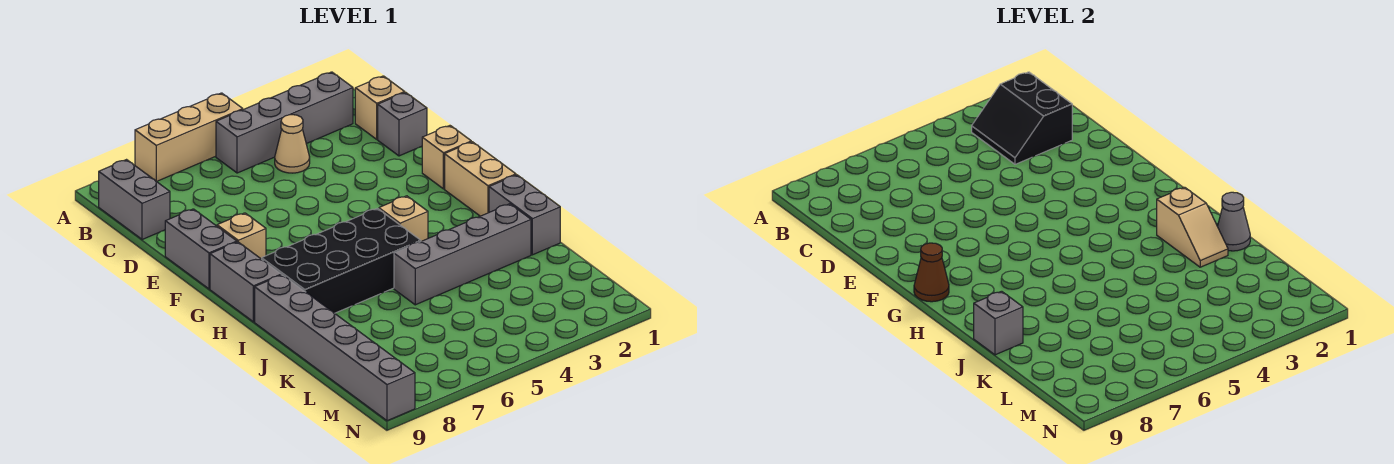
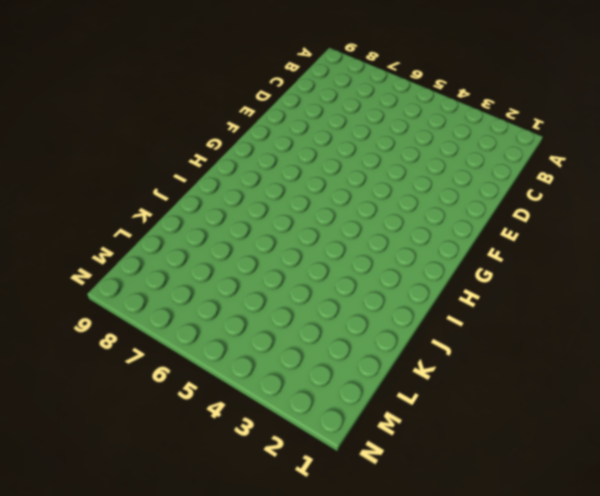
none -> tan brick A5:A7 level 1
none -> grey brick B2:B5 level 1
none -> grey brick B9:C9 level 1

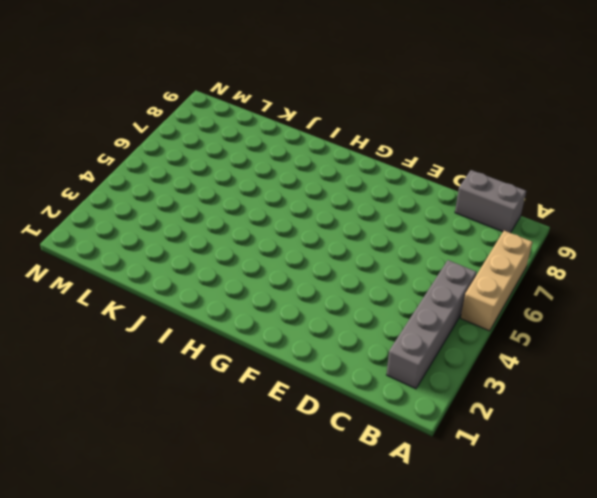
none -> tan brick C1 level 1
none -> tan cone C4 level 1
none -> grey brick D1 level 1

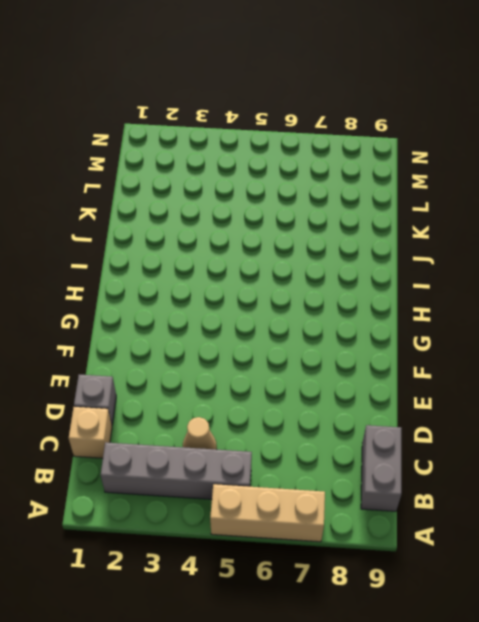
none -> grey brick E9:F9 level 1
none -> tan brick F1 level 1
none -> tan brick F8 level 1

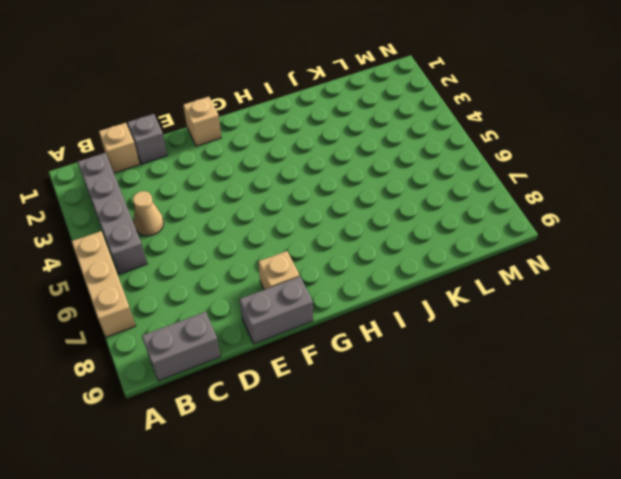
none -> tan brick G1:H1 level 1
none -> grey brick G9:H9 level 1
none -> tan brick H4 level 1

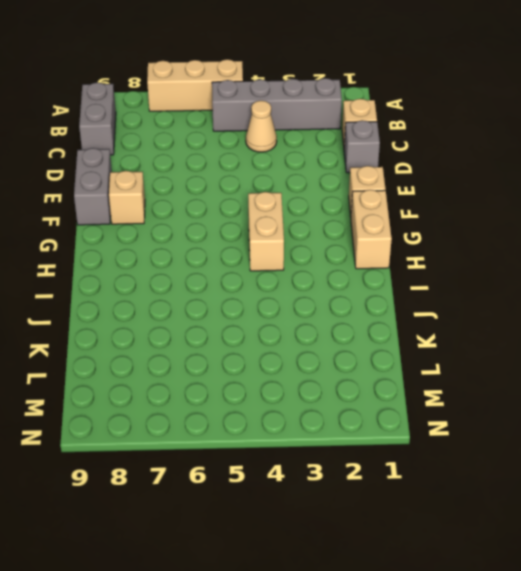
tan brick G4:H4 level 1 -> tan brick H4 level 1
none -> grey brick G9:H9 level 1
none -> black brick H5:I8 level 1
none -> grey brick I1:J1 level 1

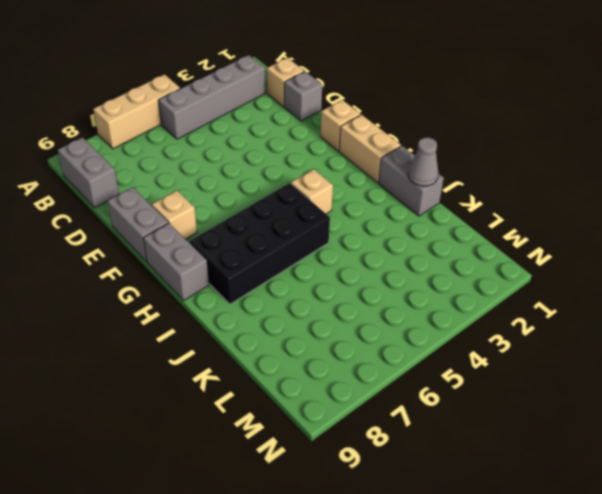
none -> tan cone C4 level 1
none -> grey brick I9:N9 level 1
none -> grey brick J2:J5 level 1

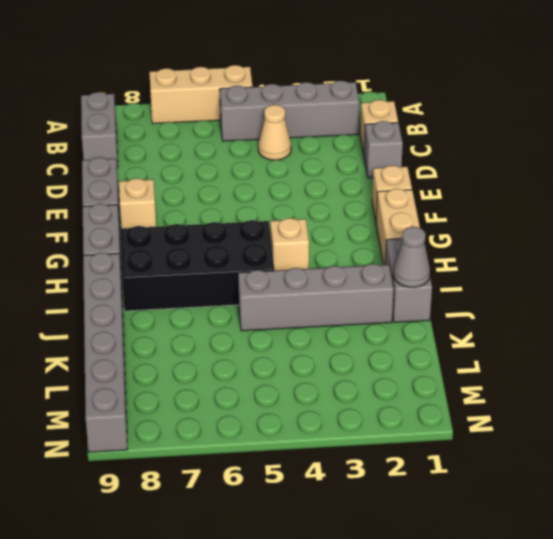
none -> black slope B2:C3 level 2 top 2
none -> brown cone G9 level 2
none -> tan slope I2:J2 level 2 top I

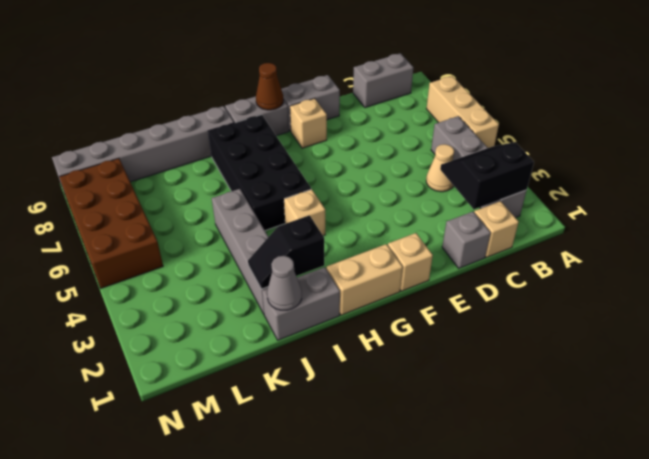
black slope I2:J2 level 2 top I -> tan slope I2:J2 level 2 top I
brown brick M5:N8 level 1 -> none
none -> grey brick J9 level 2

